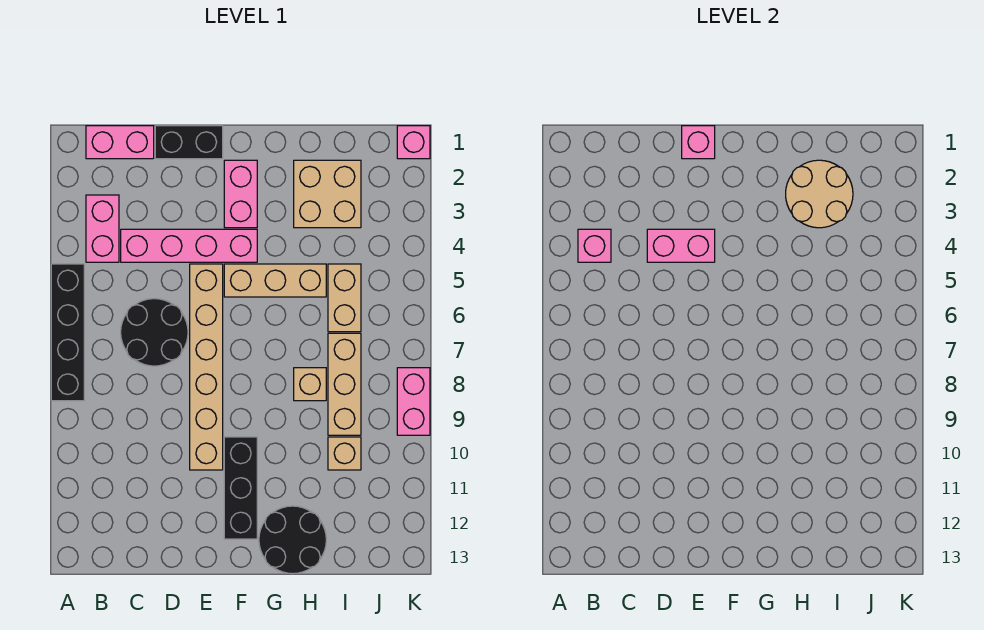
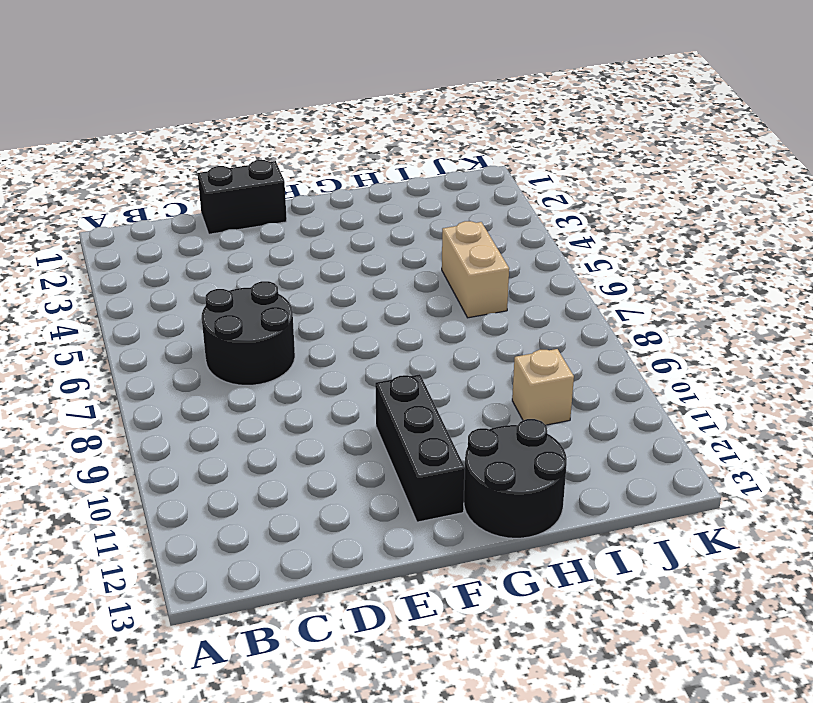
none -> black brick A5:A8 level 1
none -> pink brick B1:C1 level 1
none -> pink brick B3:B4 level 1

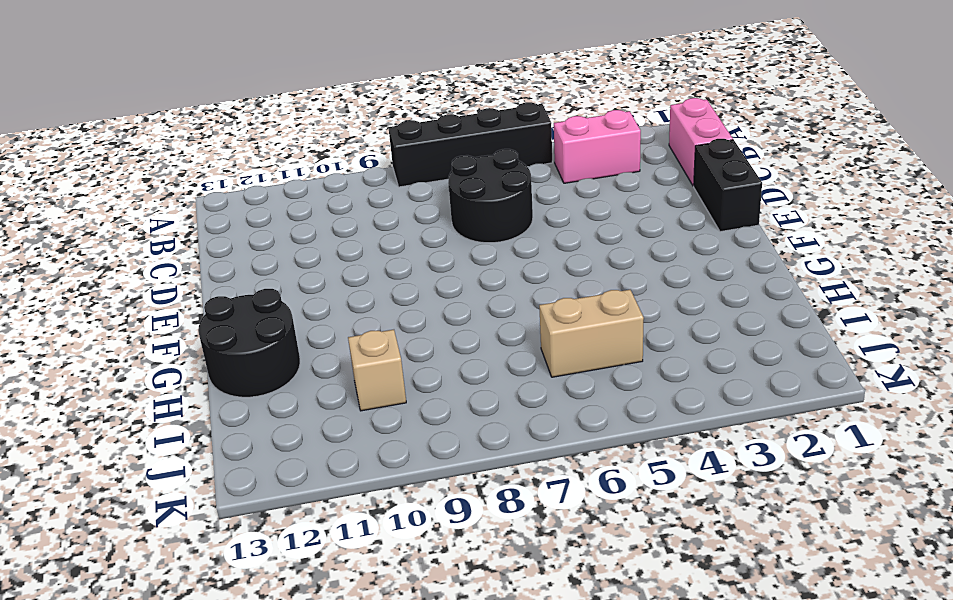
none -> pink brick C4:F4 level 1
none -> tan brick E5:E10 level 1
none -> pink brick F2:F3 level 1

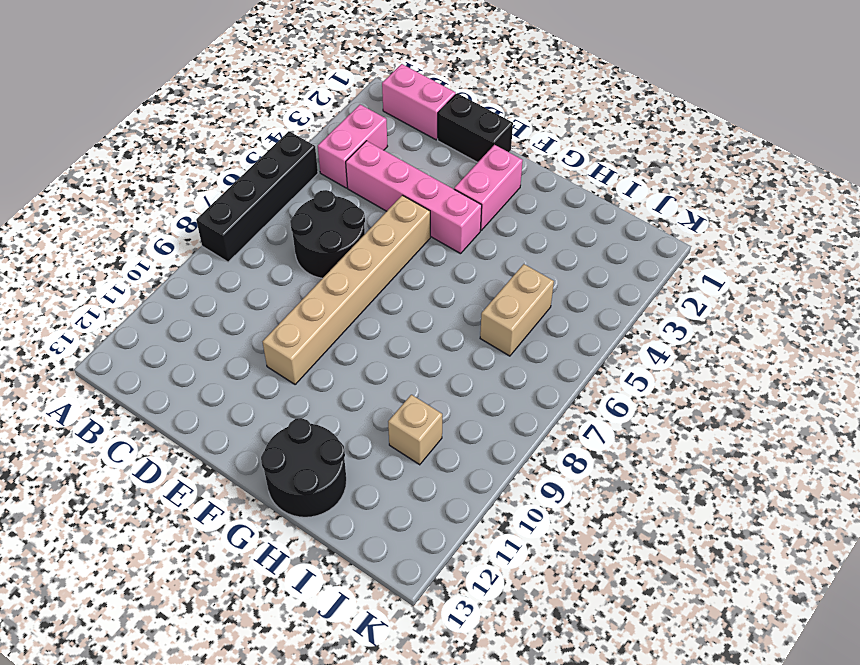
none -> tan brick F5:H5 level 1
none -> black brick F10:F12 level 1
none -> tan brick H2:I3 level 1

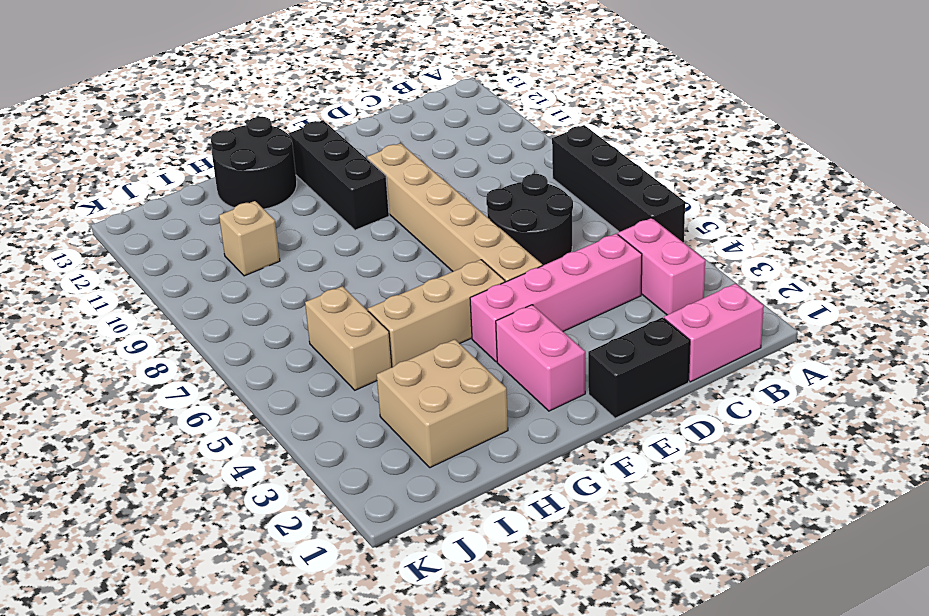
none -> tan brick H8 level 1
none -> tan brick I7:I9 level 1
none -> pink brick K1 level 1

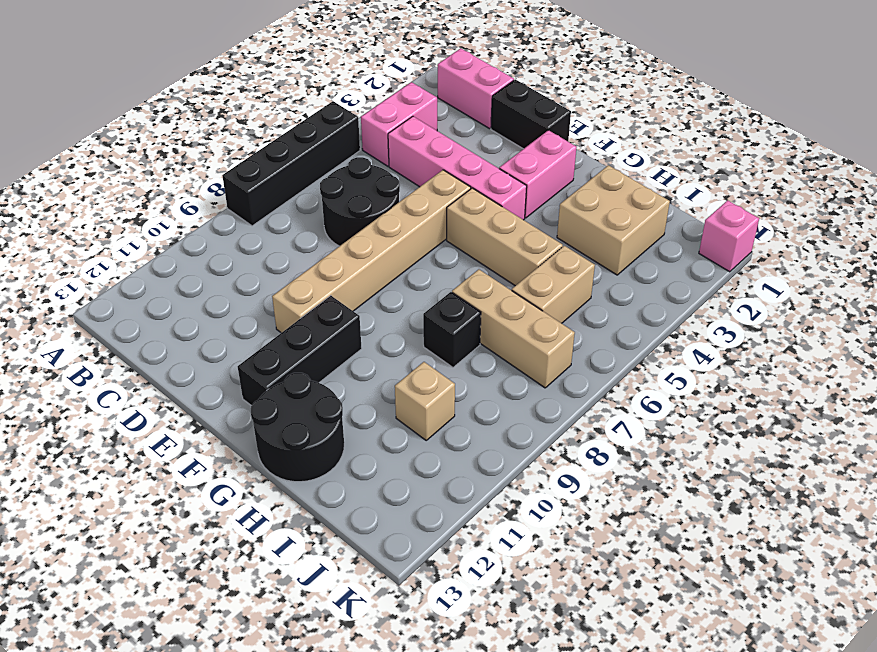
tan brick H7:J7 level 1 -> tan brick I7:I9 level 1
black brick H8 level 1 -> tan brick H8 level 1
none -> pink brick K8:K9 level 1
none -> pink brick B4 level 2
none -> pink brick D4:E4 level 2

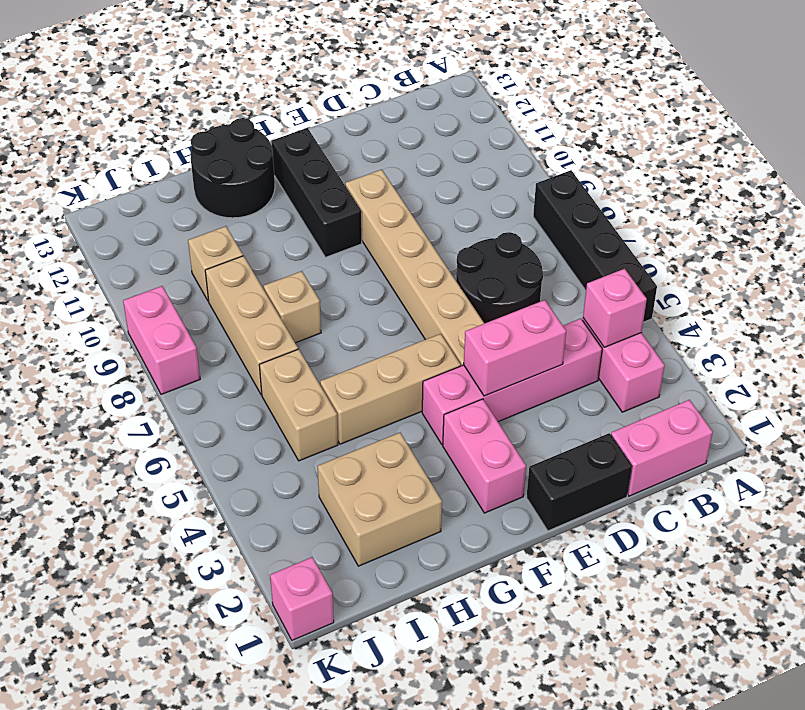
none -> pink brick E1 level 2
none -> tan round brick H2:I3 level 2

